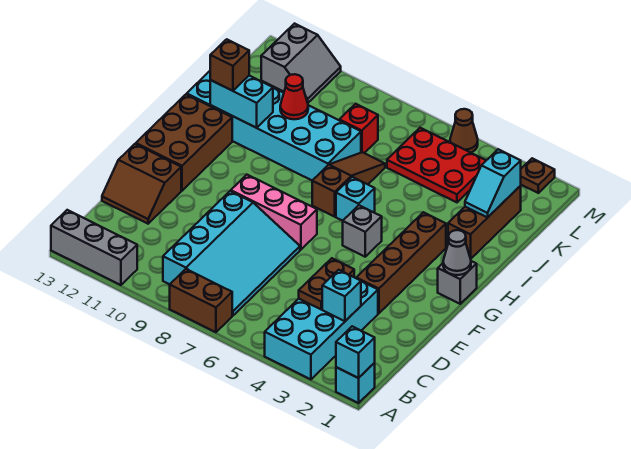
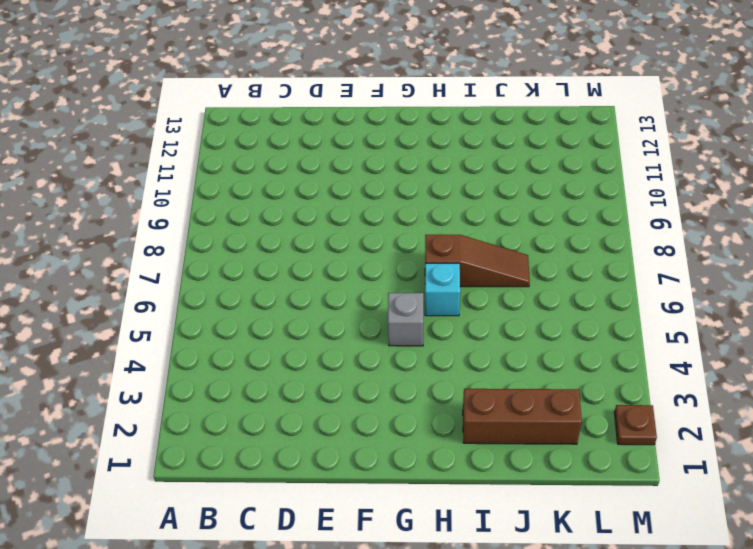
none -> cyan brick A1 level 1
none -> cyan brick A3:D4 level 1
none -> brown brick A7:A8 level 1

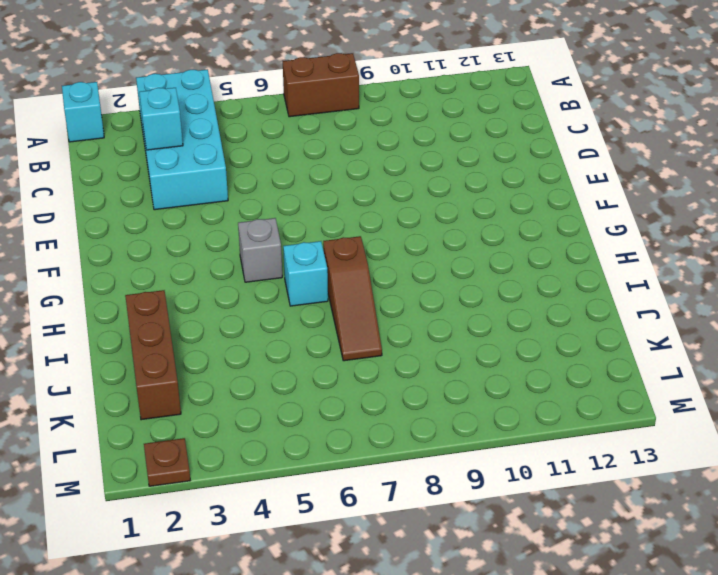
none -> grey brick A11:A13 level 1
none -> cyan slope B7:E9 level 1 top 9
none -> brown slope D12:E13 level 1 top E

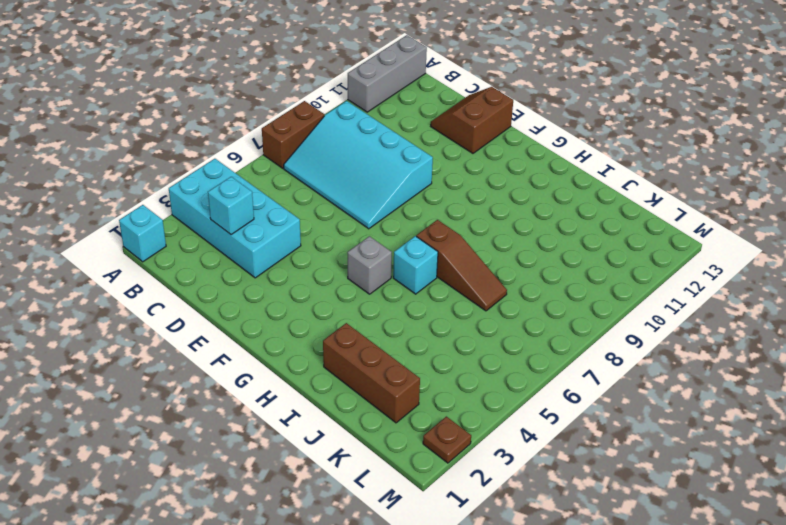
none -> brown brick E3:H3 level 1
none -> pink brick F7:F9 level 1
none -> brown brick F12:H13 level 1

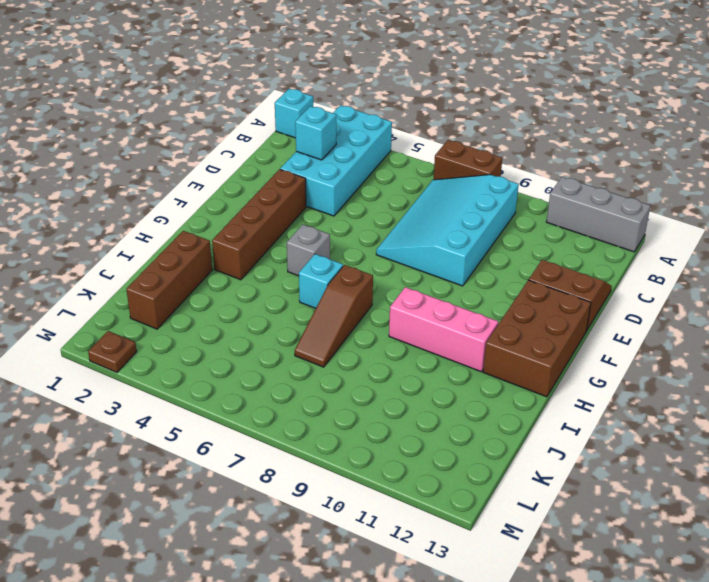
pink brick H9:H11 level 1 -> pink brick F7:F9 level 1
none -> grey brick G1 level 1
none -> cyan brick I8:J13 level 1
none -> red plate K4:L6 level 1

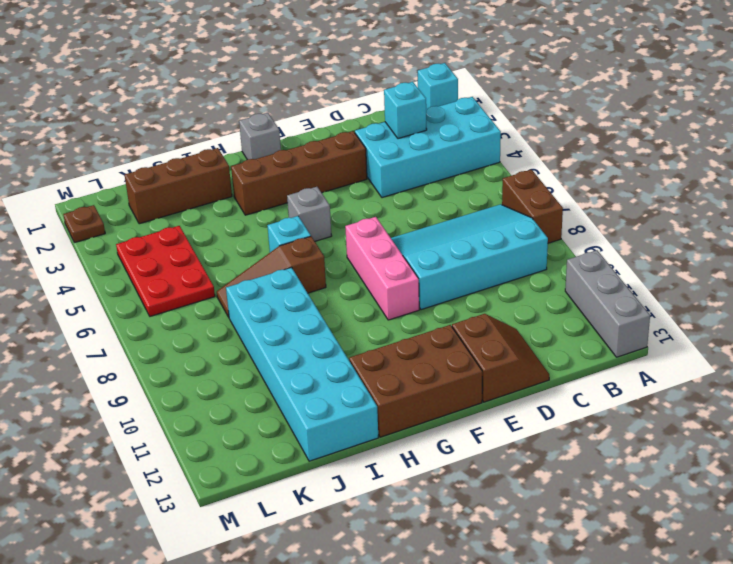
none -> red brick K8 level 1
none -> grey slope L11:M12 level 1 top 12
none -> brown cone M5 level 1

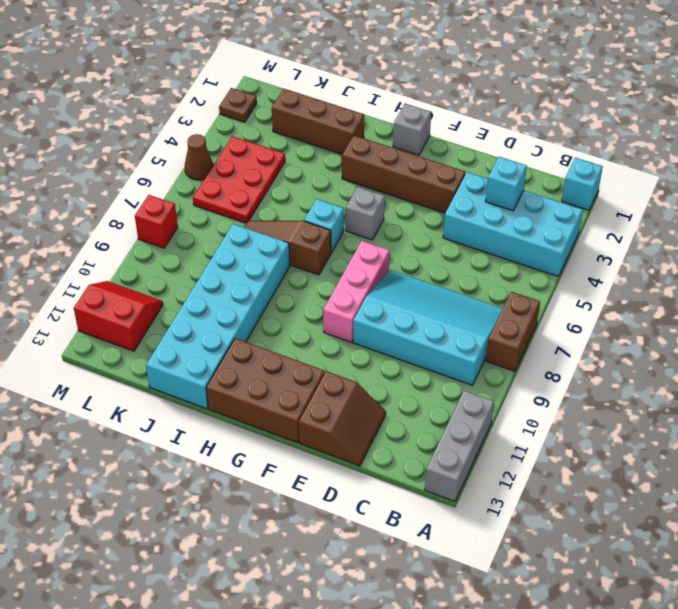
red slope L11:M12 level 1 top 12 -> grey slope L11:M12 level 1 top 12
red brick M8 level 1 -> red brick K8 level 1
none -> cyan brick A1 level 2
none -> brown plate C4:D4 level 2
none -> grey cone G1 level 2

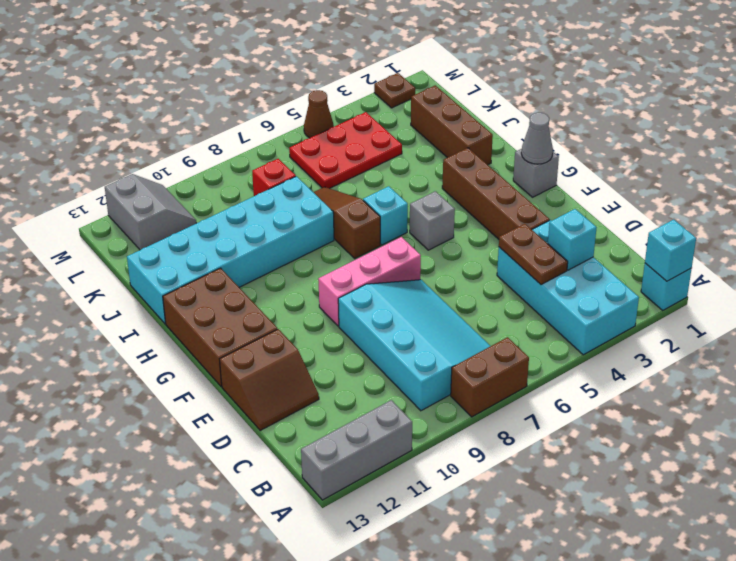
none -> cyan brick I11:I12 level 2
none -> cyan slope J2:K2 level 2 top K
none -> red cone J10 level 2

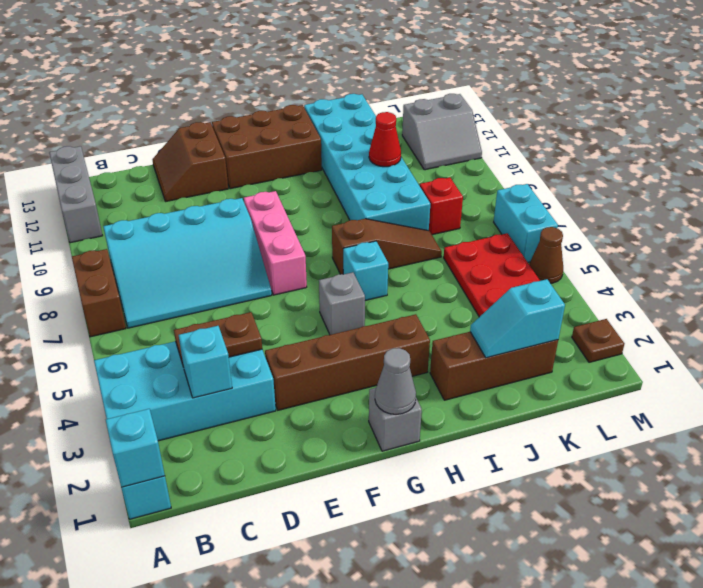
cyan brick M6:M7 level 1 -> cyan brick I11:I12 level 2
none -> brown brick I12 level 3

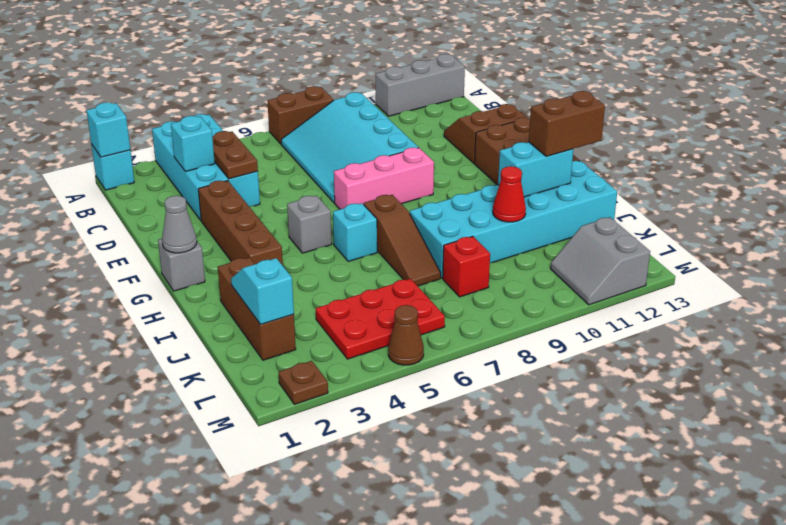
brown brick I12:I13 level 3 -> brown brick I12 level 3

